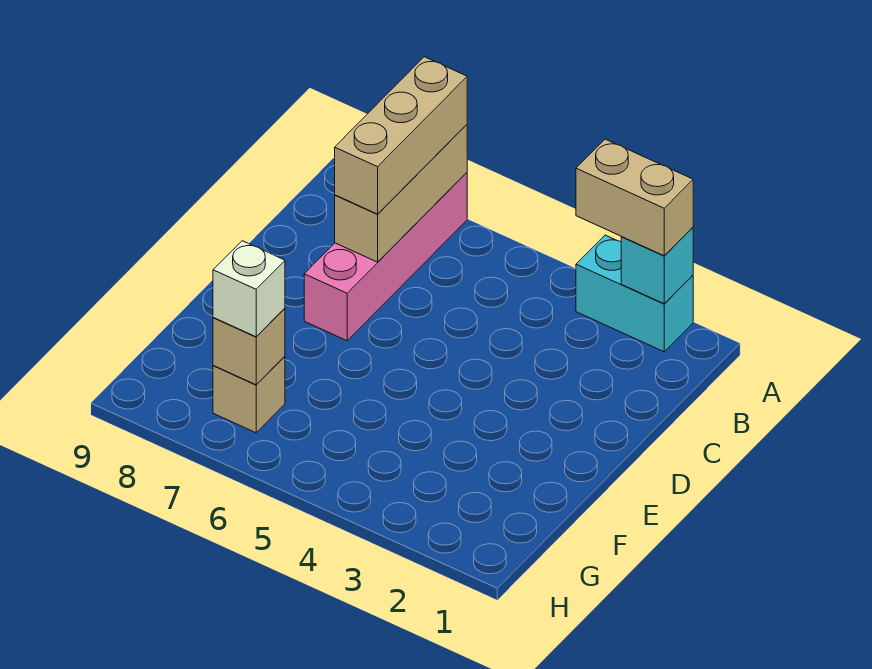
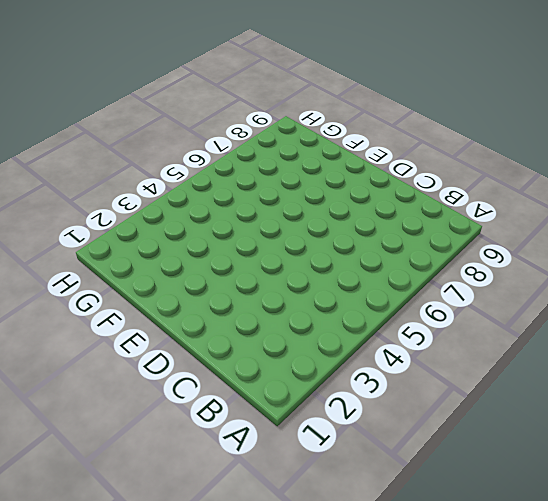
none -> cyan brick A2:A3 level 1
none -> pink brick A7:D7 level 1

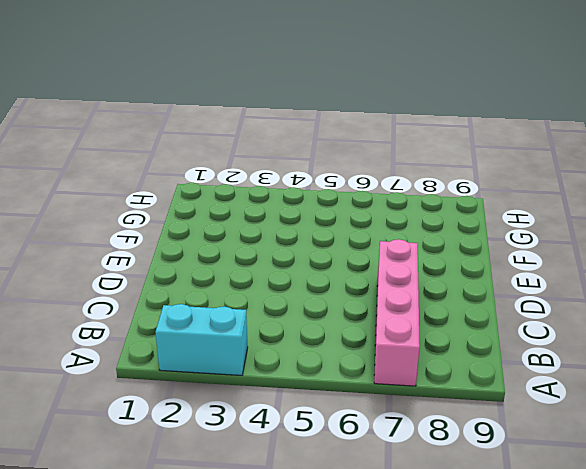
none -> tan brick G7 level 1
none -> cyan brick A2 level 2

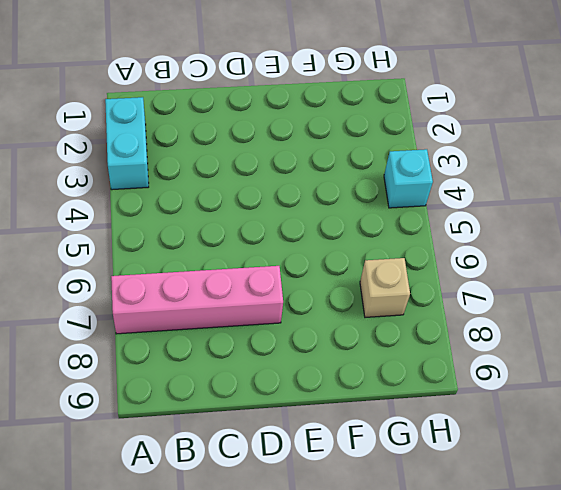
cyan brick H4 level 1 -> cyan brick A2 level 2
none -> tan brick A7:C7 level 2
none -> tan brick G7 level 2

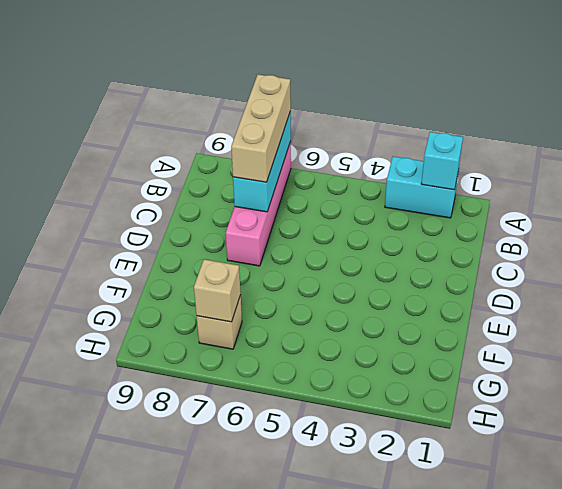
cyan brick A7:C7 level 2 -> tan brick A7:C7 level 2
none -> tan brick A2:A3 level 3
none -> white brick G7 level 3

